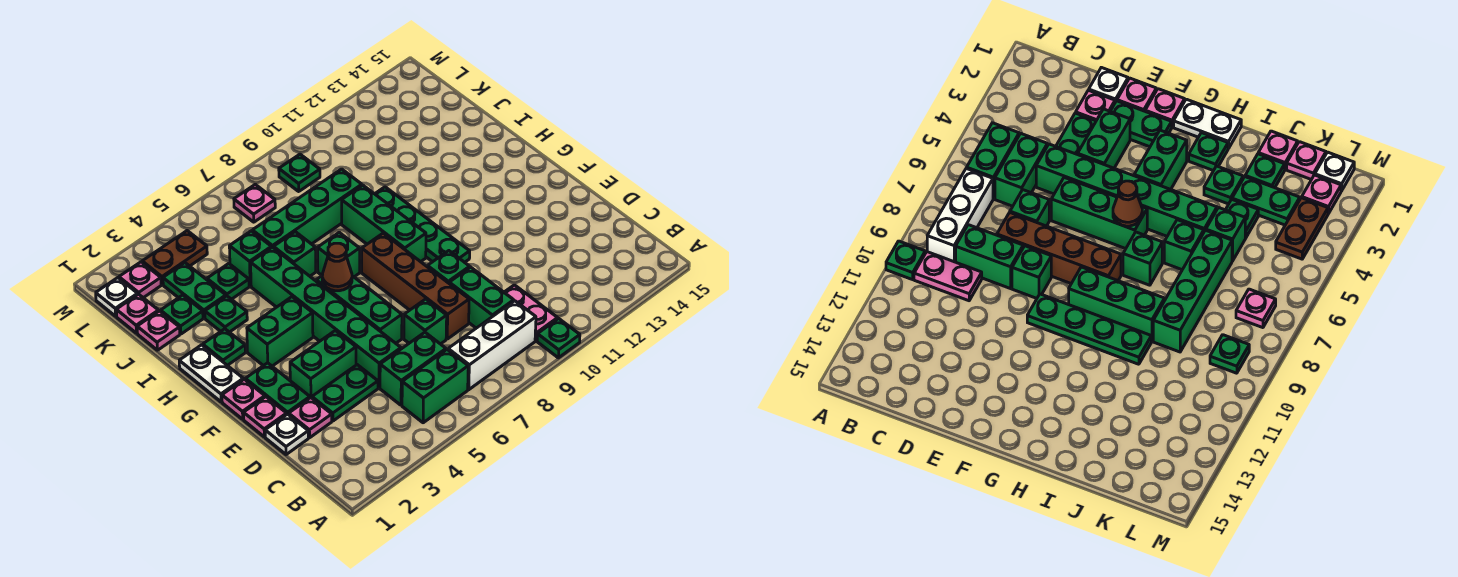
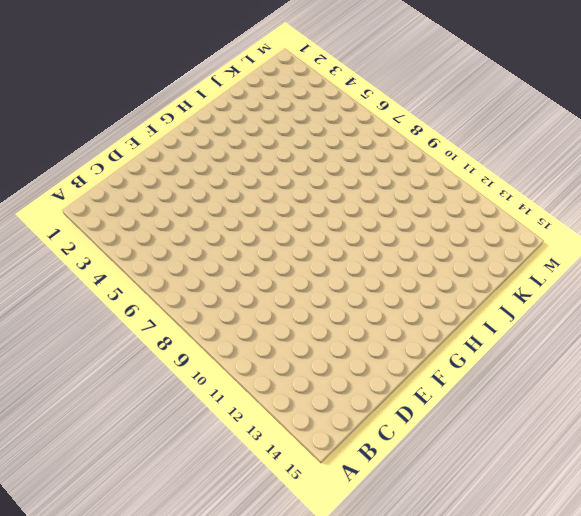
none -> green plate A10 level 1
none -> green brick B5:B6 level 1
none -> white brick B7:B9 level 1
none -> pink plate B10:C10 level 1

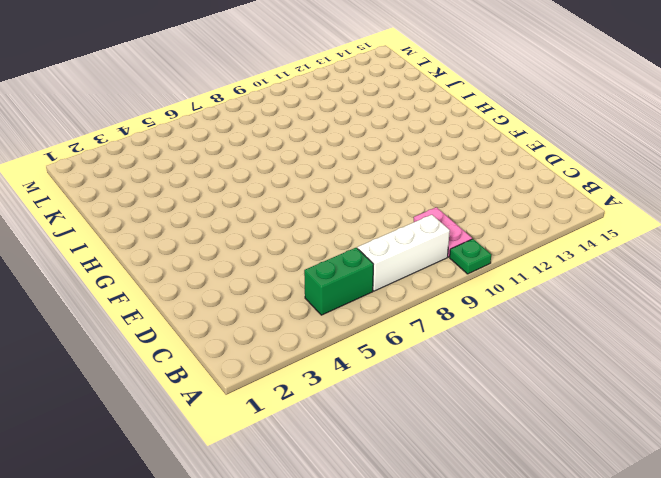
none -> green brick C5:C6 level 1
none -> green brick C9:D9 level 1
none -> white plate D1 level 1
none -> pink plate D2 level 1

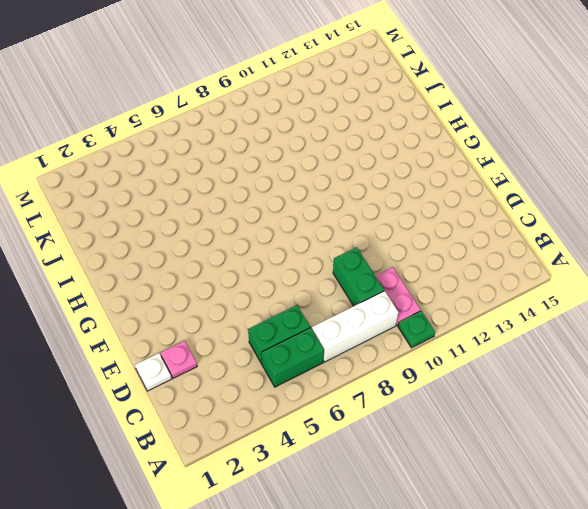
none -> green plate D3:D4 level 1
none -> green brick D5:I5 level 1
none -> green brick D7 level 1
none -> brown brick D8:G8 level 1

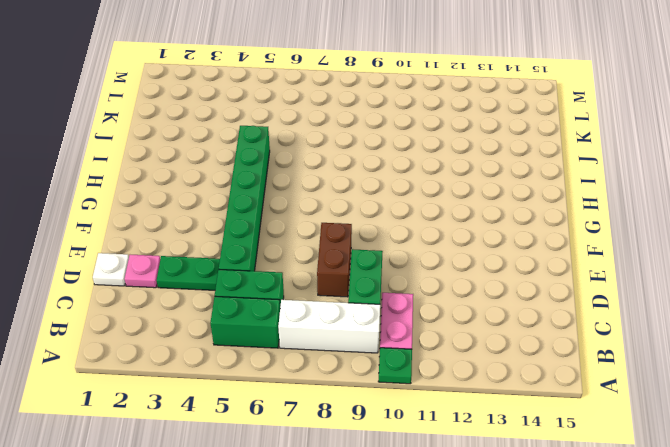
brown brick D8:E8 level 1 -> brown brick D8:G8 level 1
none -> green brick D7 level 1
none -> pink plate E1 level 1
none -> green plate E2:F2 level 1
none -> green brick E3:E4 level 1

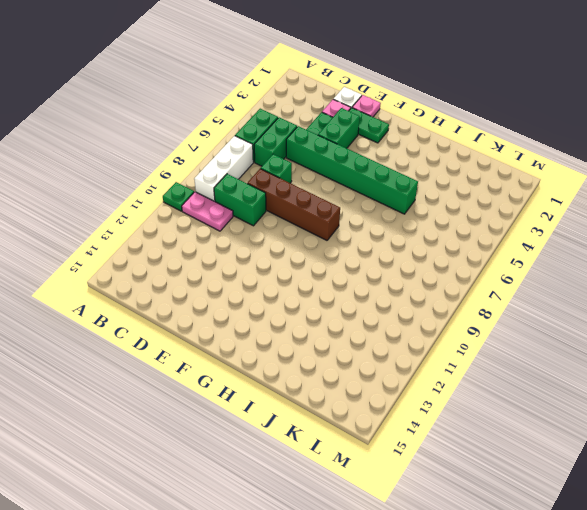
none -> green brick E6:G6 level 1
none -> green brick E9 level 1
none -> pink plate F1 level 1
none -> green plate F10:I10 level 1

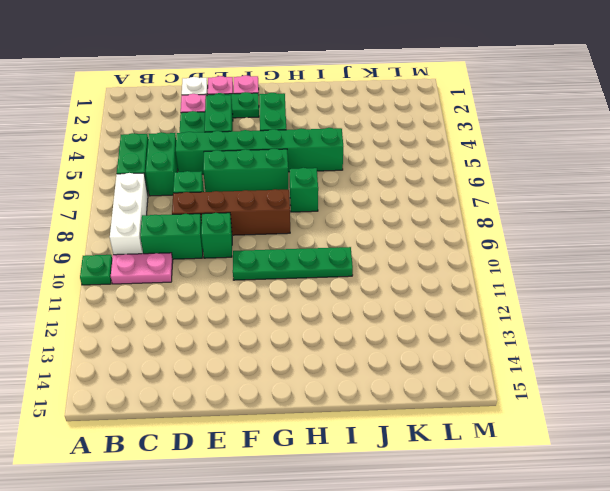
none -> white plate G1:H1 level 1
none -> green brick G9:I9 level 1
none -> green plate H2 level 1
none -> green plate I3 level 1

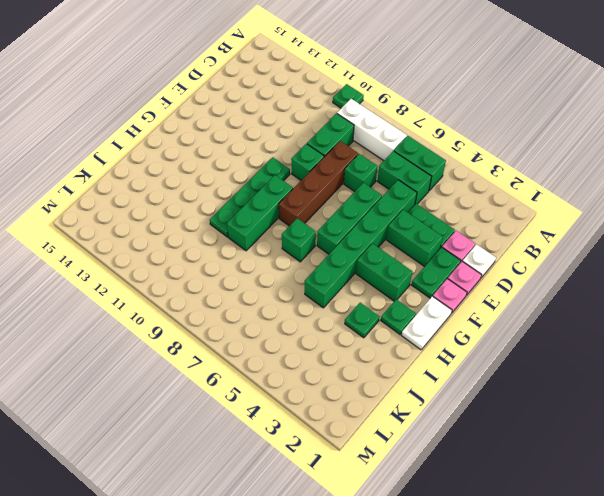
none -> pink plate B10:C10 level 1
none -> green brick I6 level 1
none -> pink plate J1 level 1
none -> green plate J2 level 1

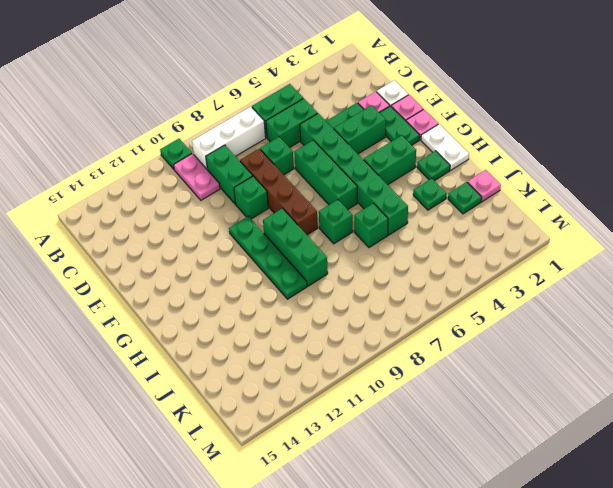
none -> green plate J3:K3 level 1
none -> green plate J4 level 1
none -> green brick J5 level 1
none -> green brick J6:J9 level 1

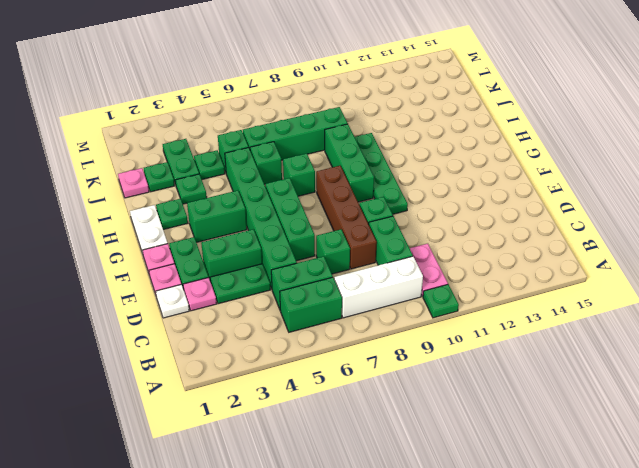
none -> pink plate K1 level 1
none -> white plate L1 level 1
none -> pink plate L2 level 1
none -> brown plate L3:L4 level 1

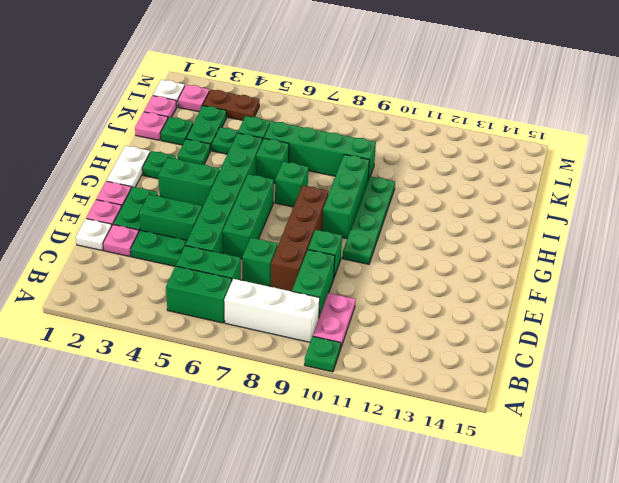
none -> pink plate L7 level 1
none -> green plate L9 level 1
none -> brown cone G6 level 2

